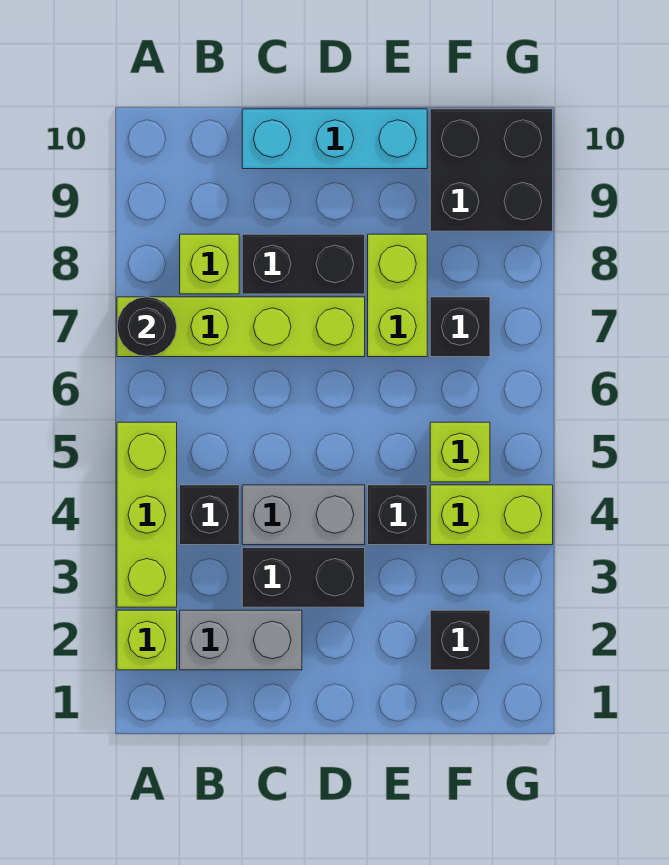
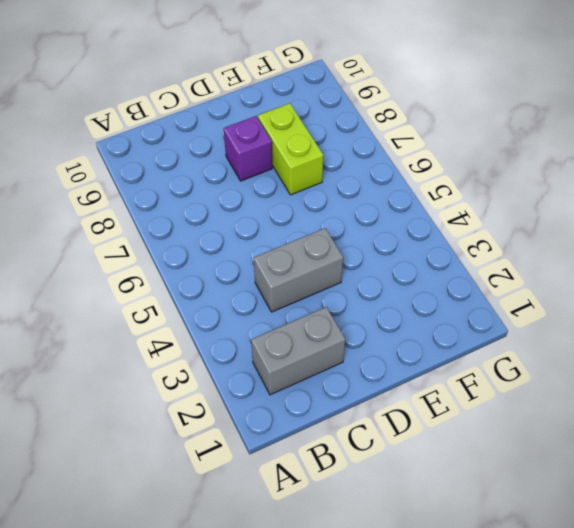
purple brick D8 level 1 -> black brick C8:D8 level 1
none -> lime brick A2 level 1
none -> lime brick A3:A5 level 1
none -> lime brick A7:D7 level 1

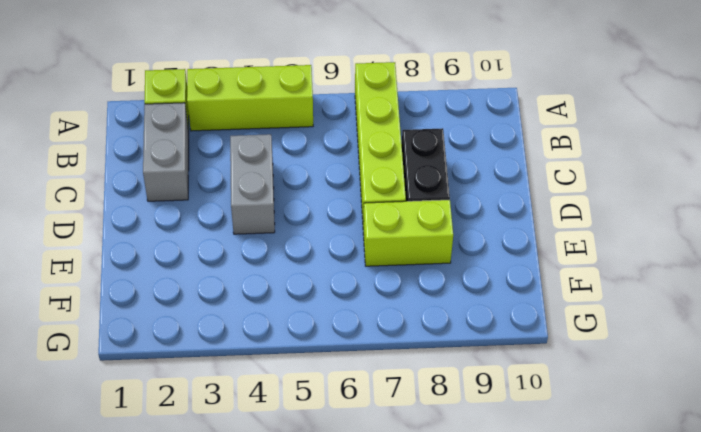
none -> black brick B4 level 1
none -> lime brick B8 level 1
none -> black brick C3:D3 level 1

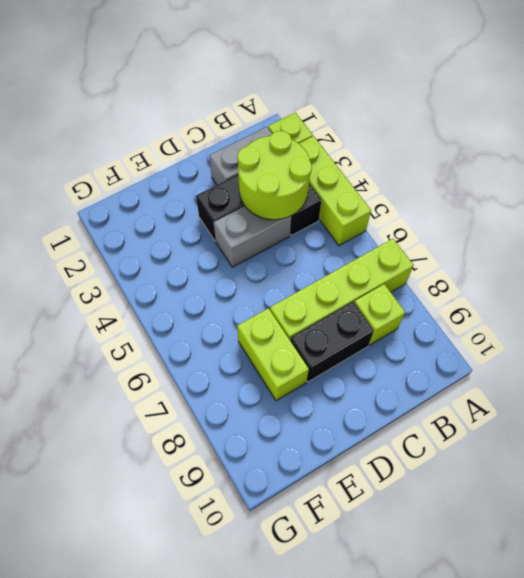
lime round brick B3:C4 level 2 -> none
none -> cyan brick C10:E10 level 1
none -> black brick E4 level 1
none -> black brick F2 level 1

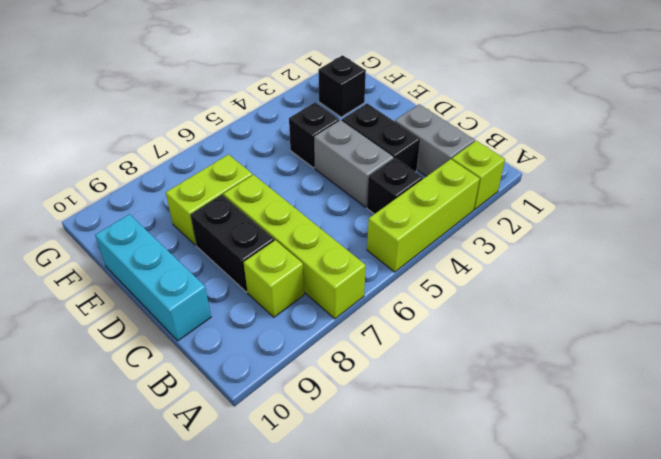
none -> lime brick F4:G4 level 1
none -> lime brick F5 level 1
none -> black brick F7 level 1

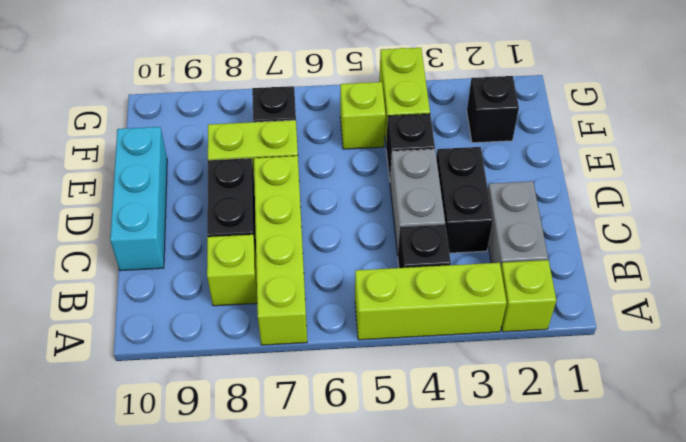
none -> black brick F9:G10 level 1
none -> black round brick A7 level 2

